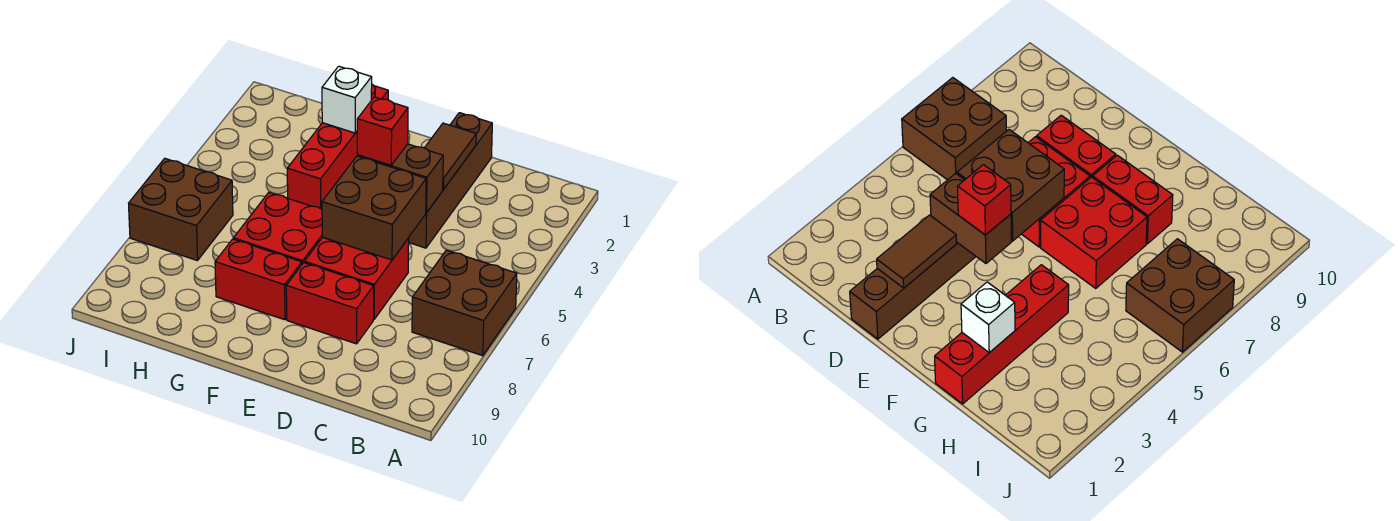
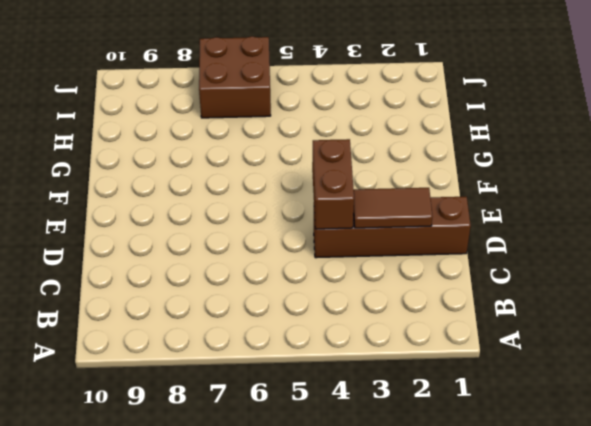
none -> brown brick A6:B7 level 1
none -> red brick D6:E7 level 1
none -> red brick D8:E8 level 1

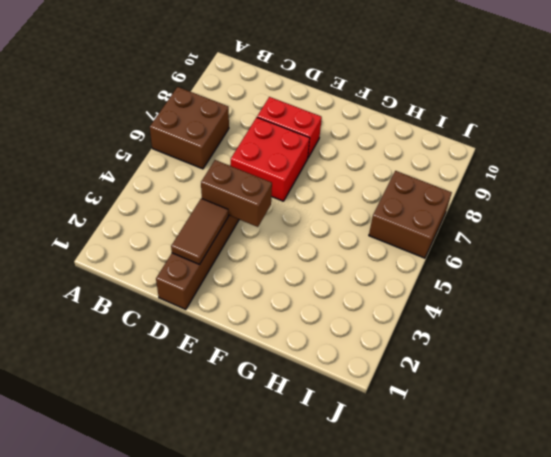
none -> red brick F6:G7 level 1
none -> red brick F8:G8 level 1
none -> red brick G1:G4 level 1

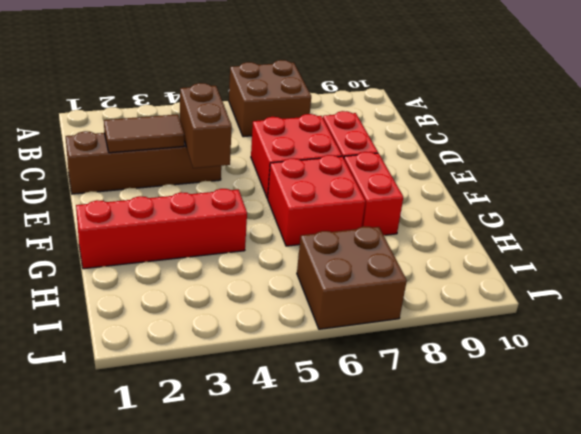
none -> brown brick D5:E6 level 2
none -> white brick G2 level 2
none -> red brick E4 level 3

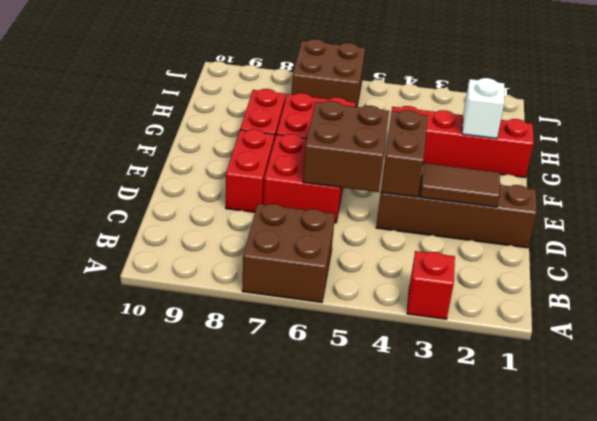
red brick A3 level 1 -> red brick E4 level 3

